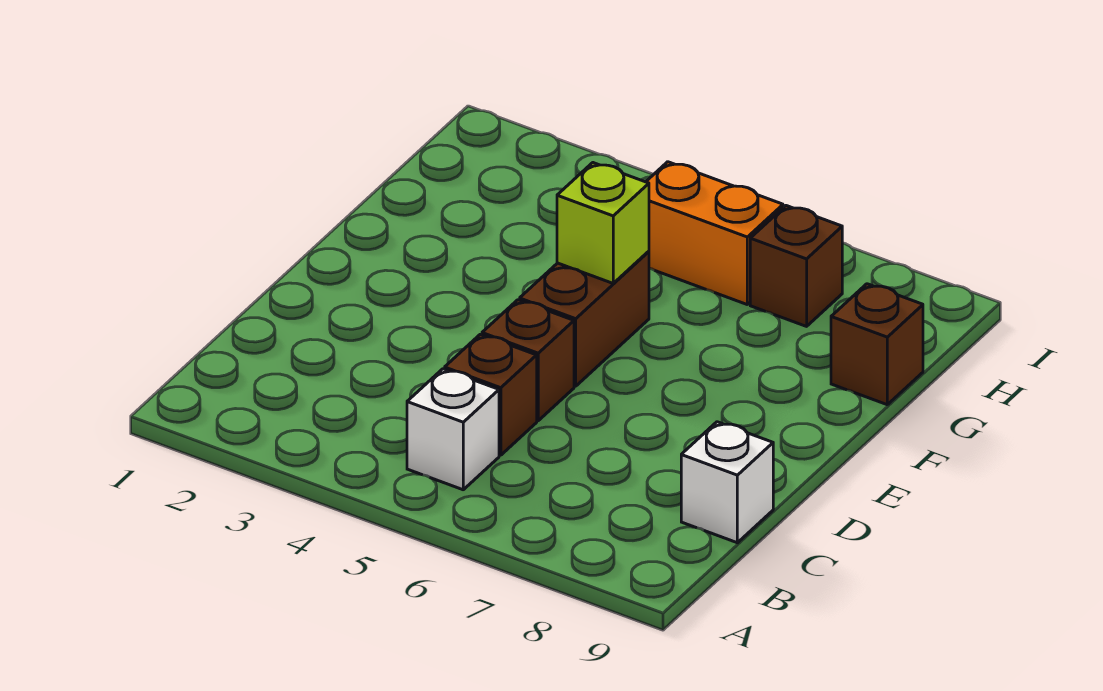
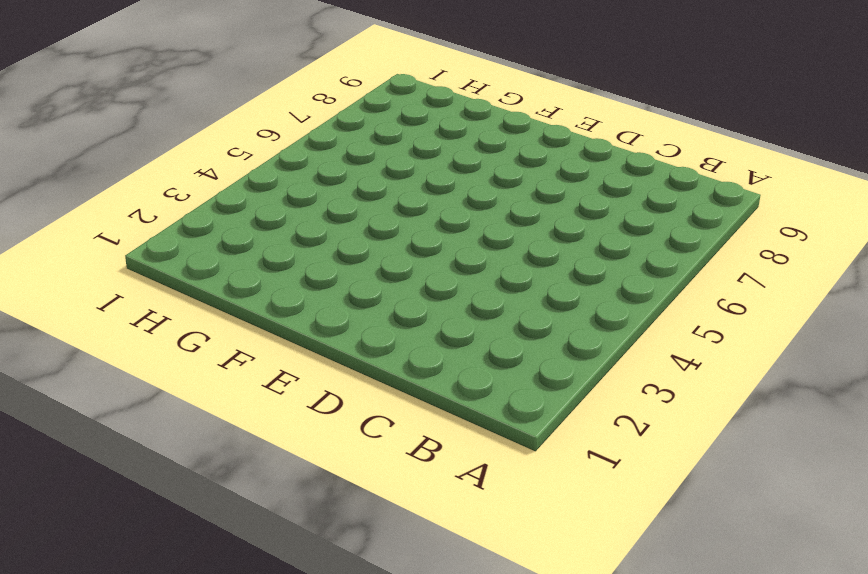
none -> white brick B5 level 1
none -> brown brick C5 level 1

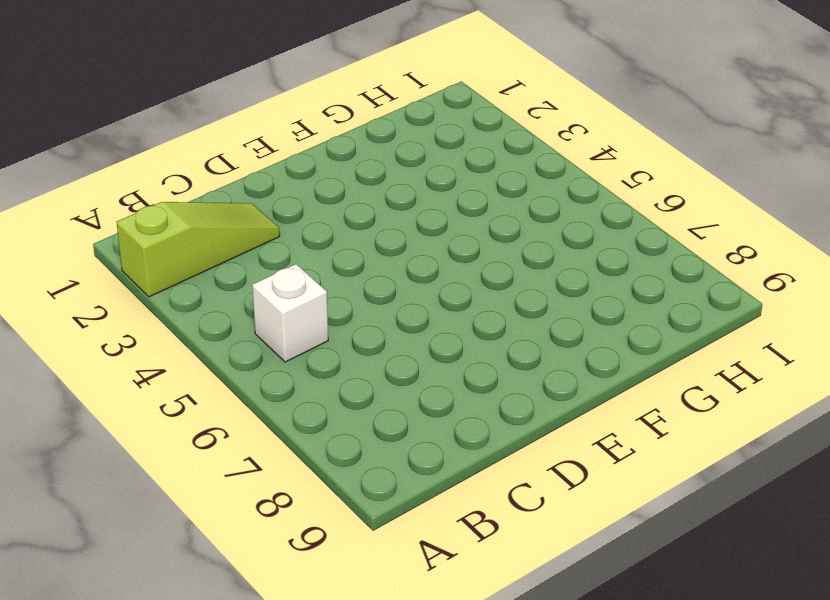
lime slope A2:C2 level 1 top A -> none
none -> brown brick C5 level 1
none -> white brick C9 level 1

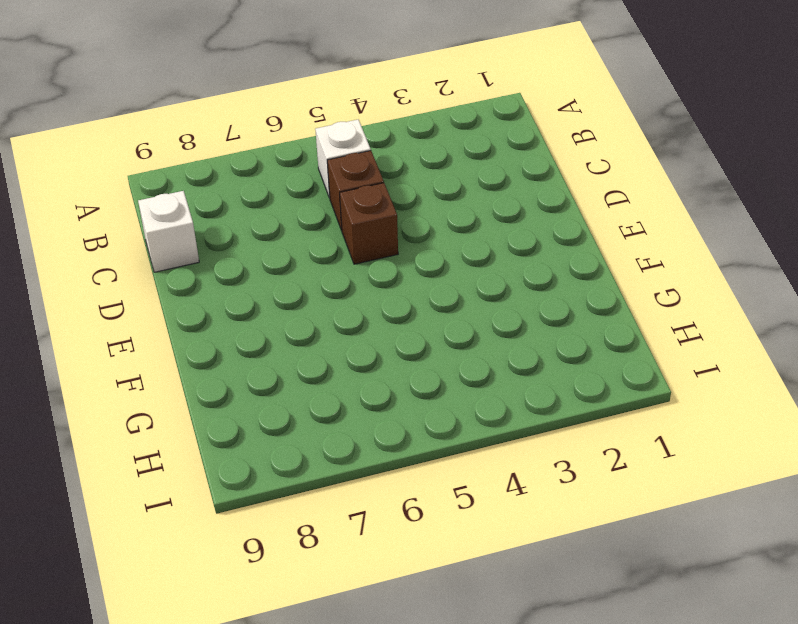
none -> brown brick E5:F5 level 1
none -> brown brick G9 level 1

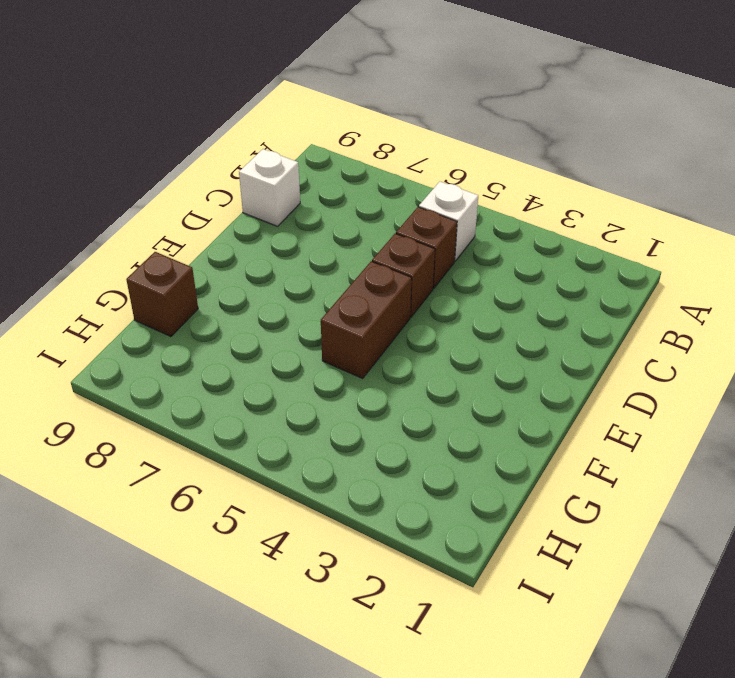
none -> orange brick H5:H6 level 1
none -> brown brick H7 level 1

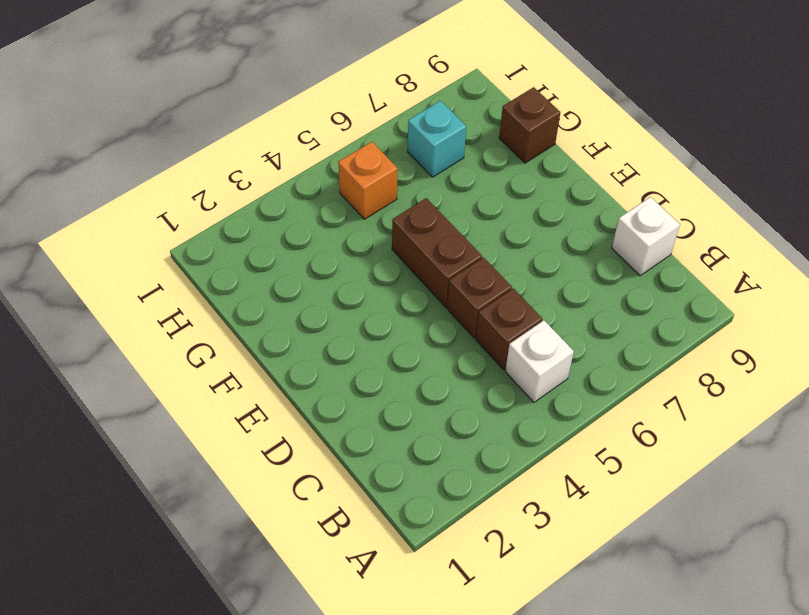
orange brick H5 level 1 -> orange brick H5:H6 level 1
cyan brick H7 level 1 -> brown brick H7 level 1
none -> lime brick F5 level 2

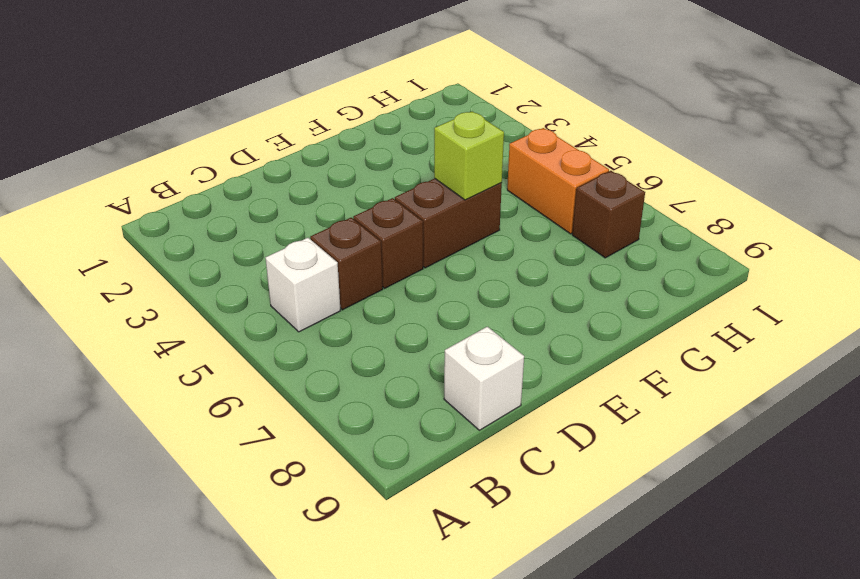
none -> brown brick G9 level 1

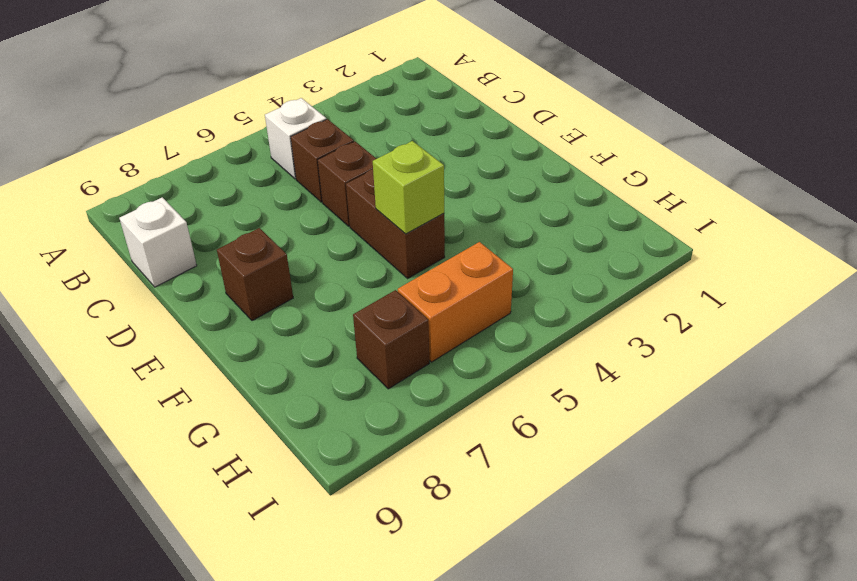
brown brick E8 level 1 -> brown brick G9 level 1

